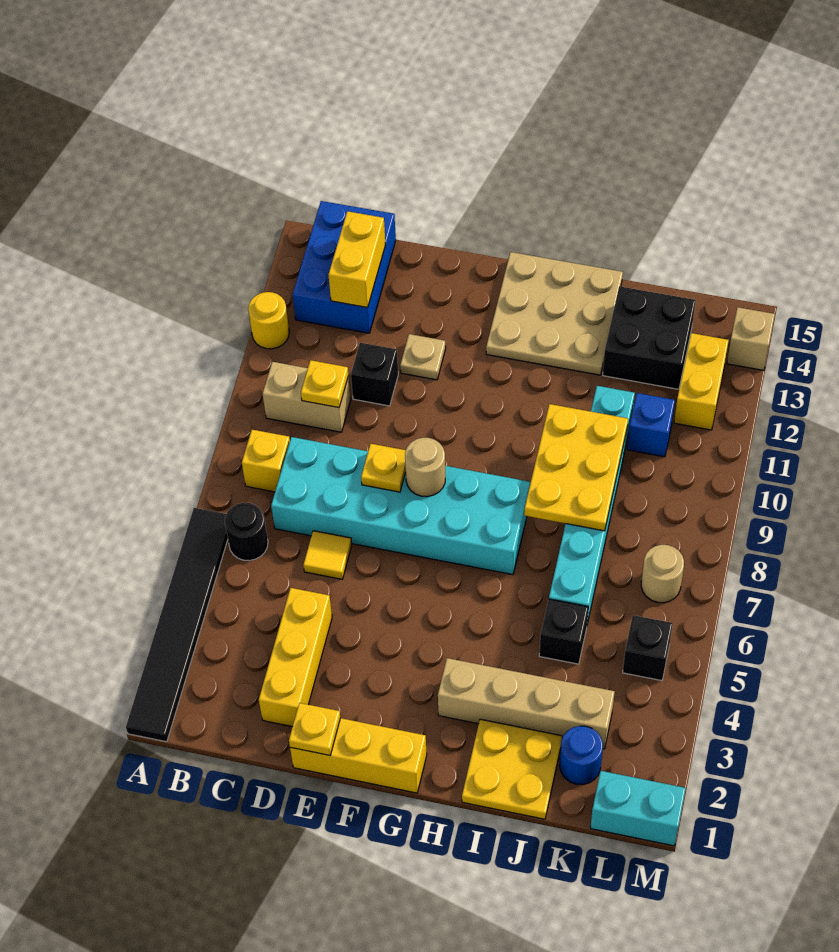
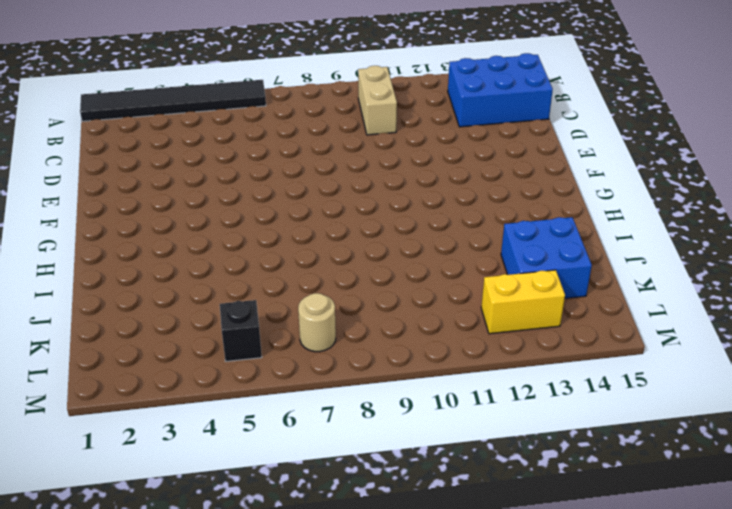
blue brick J13:K14 level 1 -> black brick J13:K14 level 1
none -> yellow round brick A12 level 1
none -> black round brick B6 level 1
none -> yellow brick B8 level 1
none -> cyan brick C7:H8 level 1

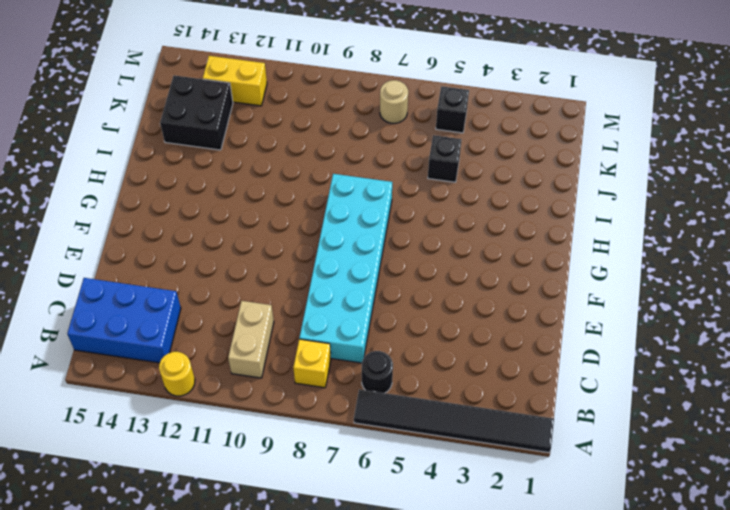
none -> yellow brick D2:D4 level 1
none -> yellow tile D6 level 1
none -> black brick D11 level 1
none -> yellow brick E1:G1 level 1

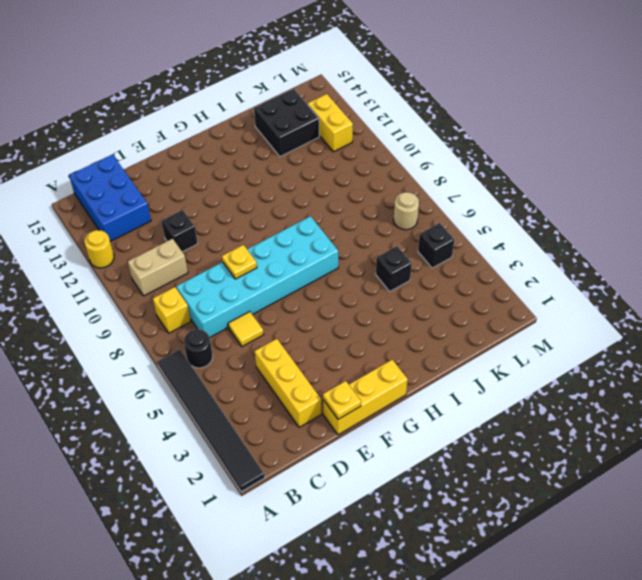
none -> tan plate E12 level 1
none -> tan plate G13:I15 level 1
none -> tan brick H3:K3 level 1
none -> yellow plate I1:J2 level 1

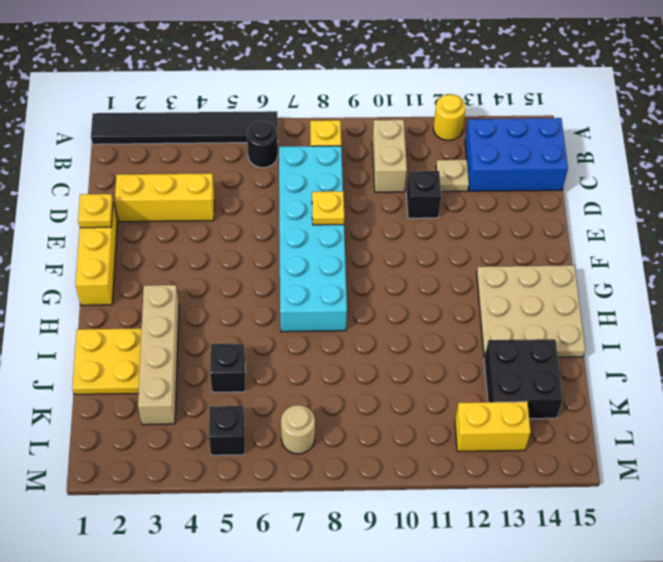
tan plate C12 level 1 -> tan plate E12 level 1
none -> yellow tile D6 level 1
none -> cyan brick J6:J11 level 1
none -> blue round brick K2 level 1
none -> blue brick K11 level 1

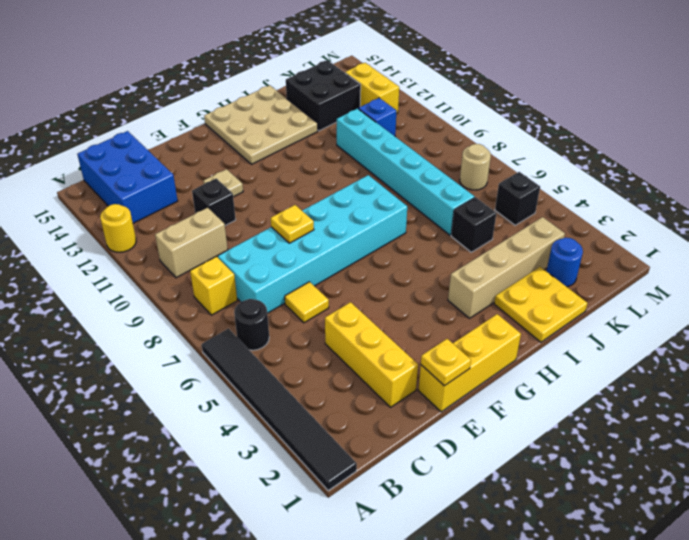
none -> cyan brick L1:M1 level 1
none -> tan brick M14 level 1
none -> yellow plate C10 level 2
none -> yellow brick C13:C14 level 2

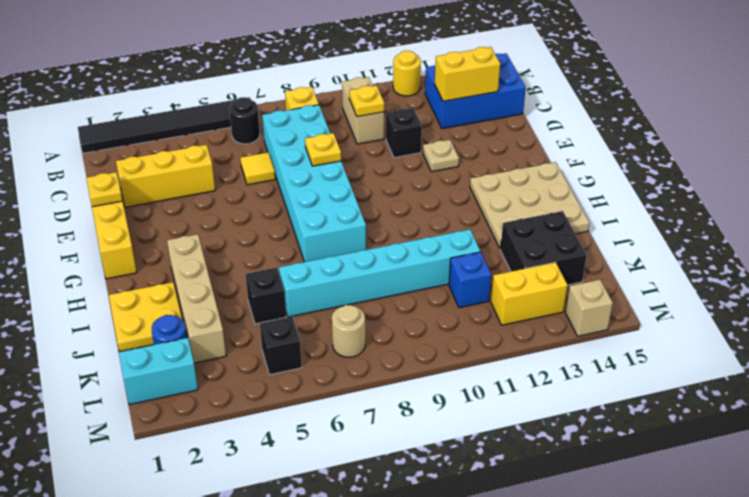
cyan brick L1:L2 level 1 -> cyan brick L1:M1 level 1
none -> tan round brick F8 level 2
none -> yellow plate I8:J10 level 2

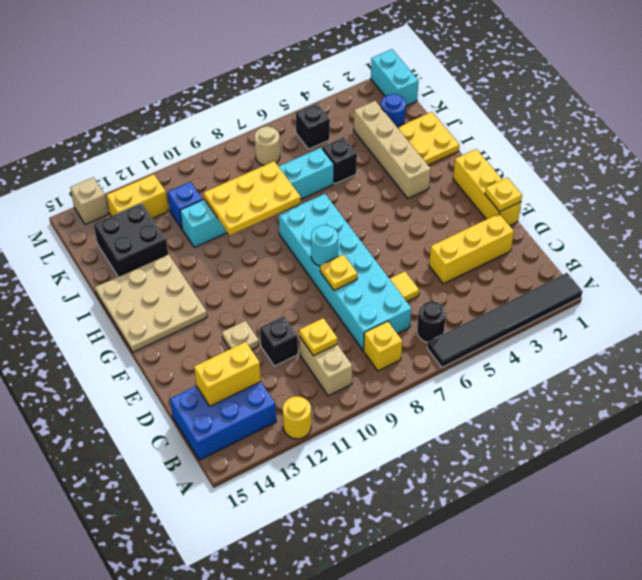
cyan round brick F8 level 2 -> tan round brick F8 level 2

